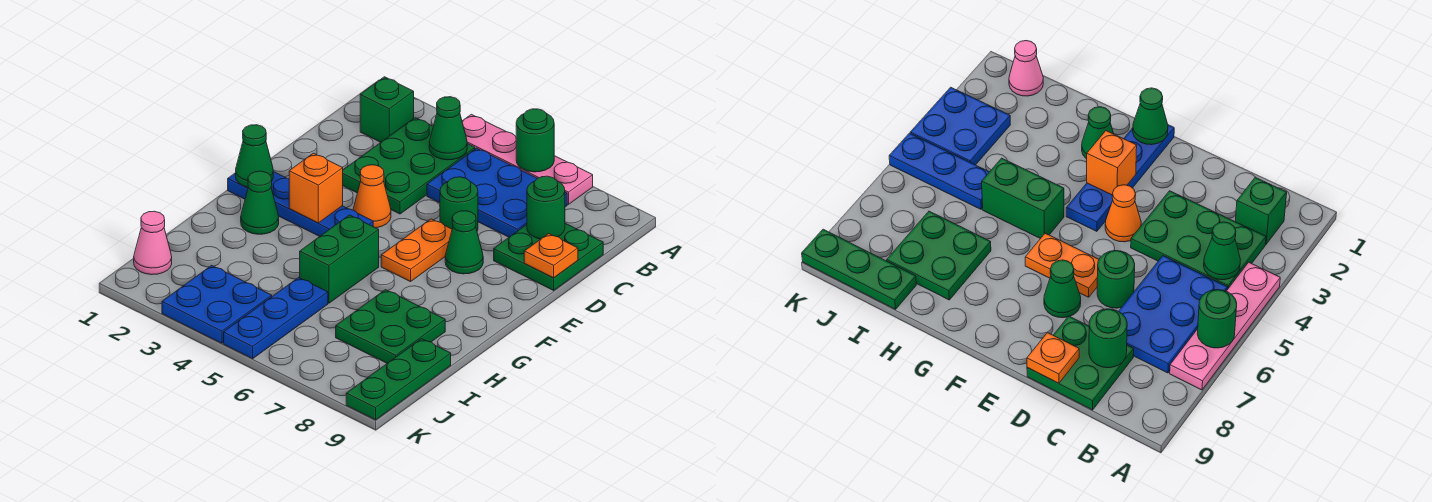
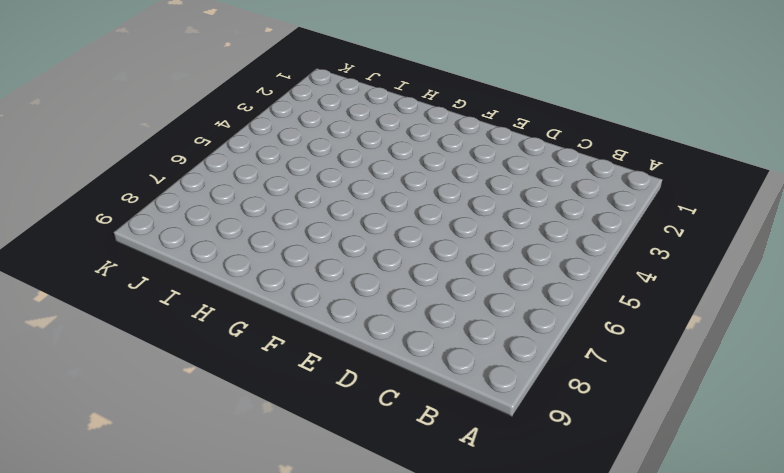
none -> pink plate A4:A7 level 1
none -> green brick B2 level 1
none -> green plate B3:D4 level 1

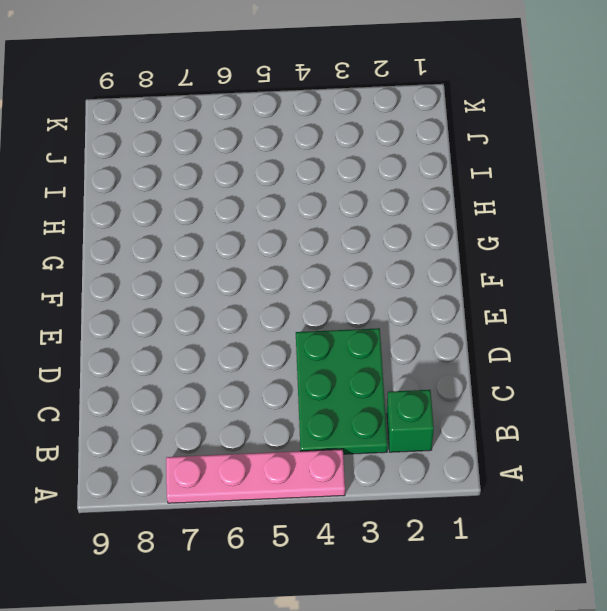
none -> blue plate B5:C7 level 1
none -> green plate C8:D9 level 1
none -> green round brick D6 level 1

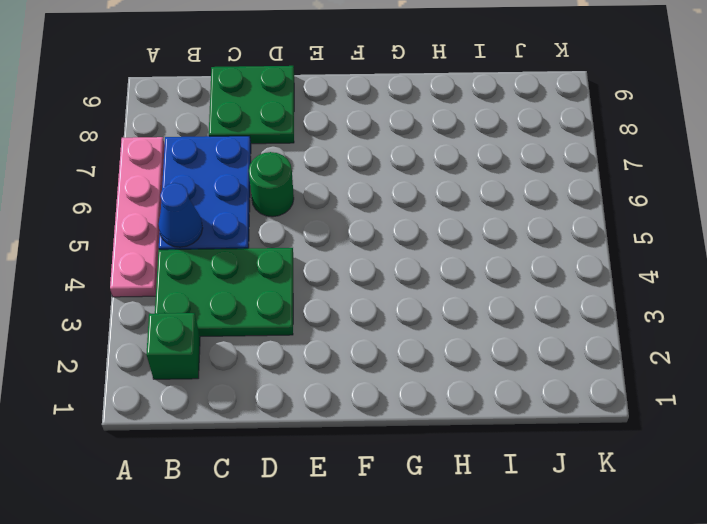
blue cone B5 level 2 -> none
none -> orange cone E4 level 1
none -> orange plate E6:F6 level 1
none -> green cone E7 level 1

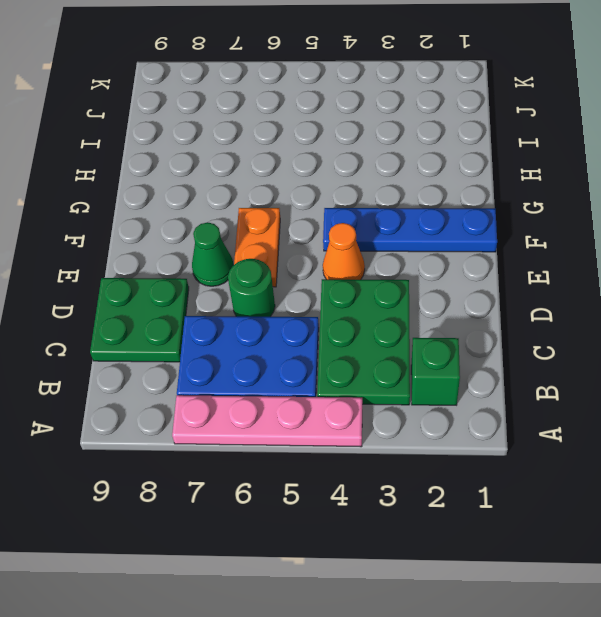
none -> green cone G2 level 1
none -> green brick G5:H5 level 1
none -> green plate H7:I8 level 1

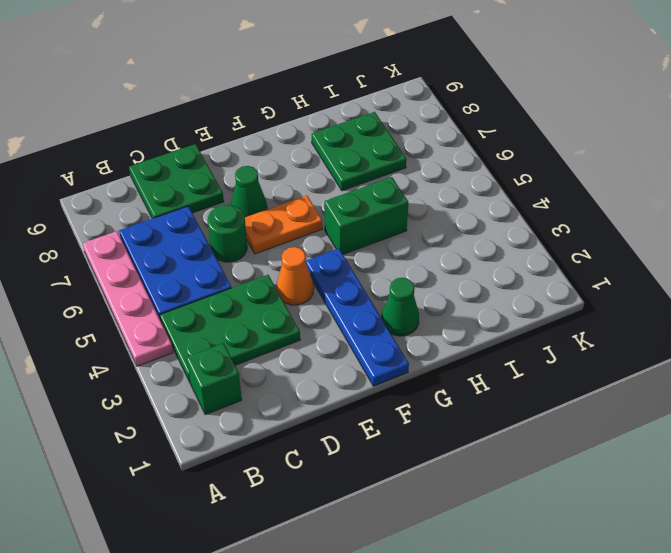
none -> blue plate I5:K5 level 1
none -> green plate I9:K9 level 1
none -> pink cone J1 level 1

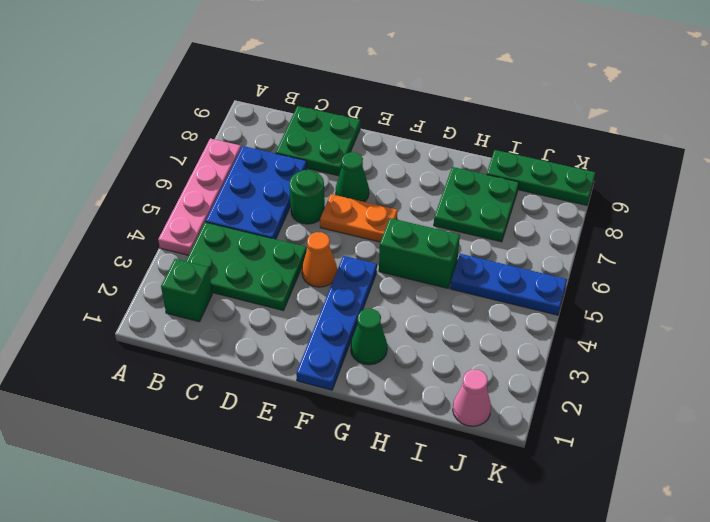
none -> blue plate J3:K4 level 1
none -> green round brick A6 level 2
none -> green cone B4 level 2

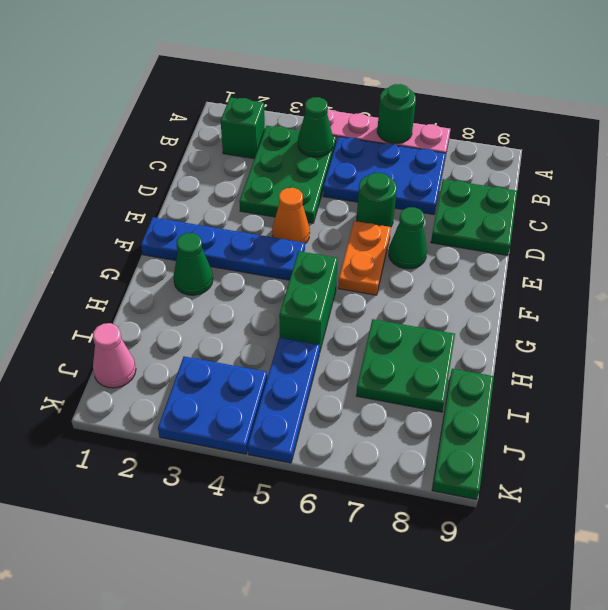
none -> green round brick C8 level 2
none -> orange plate D9 level 2
none -> green cone F1 level 2

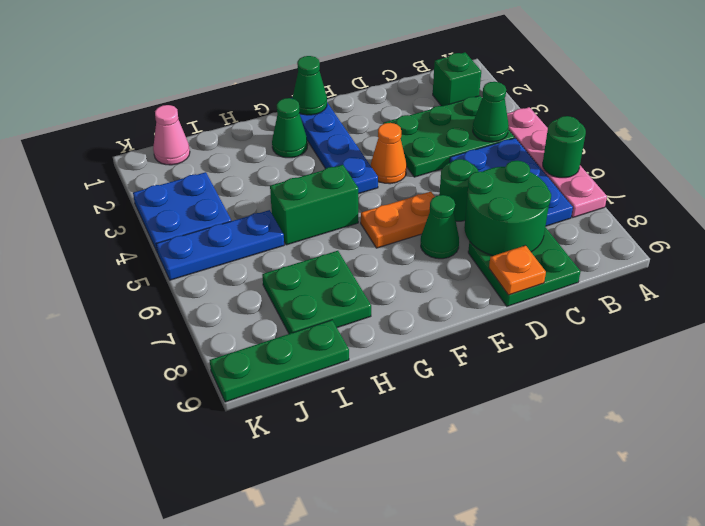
green round brick C7:D8 level 2 -> green round brick C8 level 2
none -> orange brick F3 level 2

